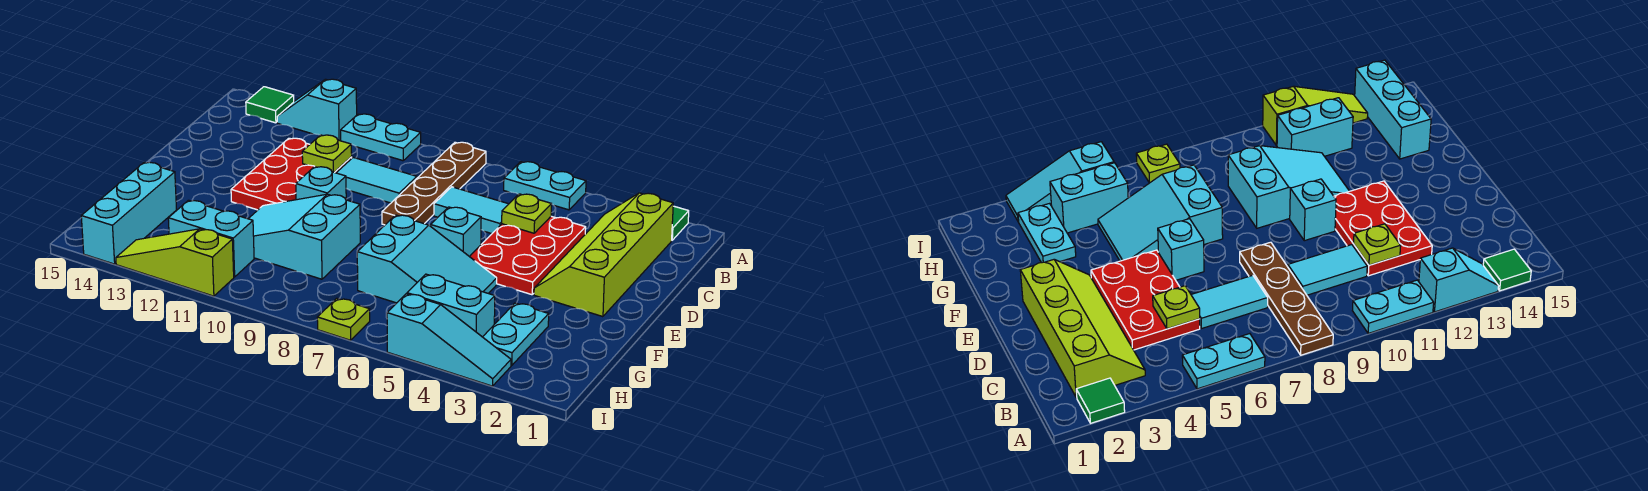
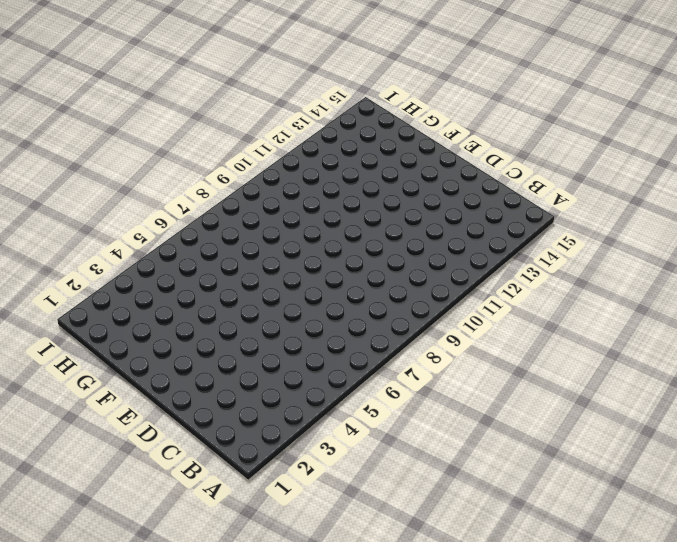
none -> green tile A2 level 1
none -> cyan plate A5:A6 level 1
none -> brown plate A8:D8 level 1

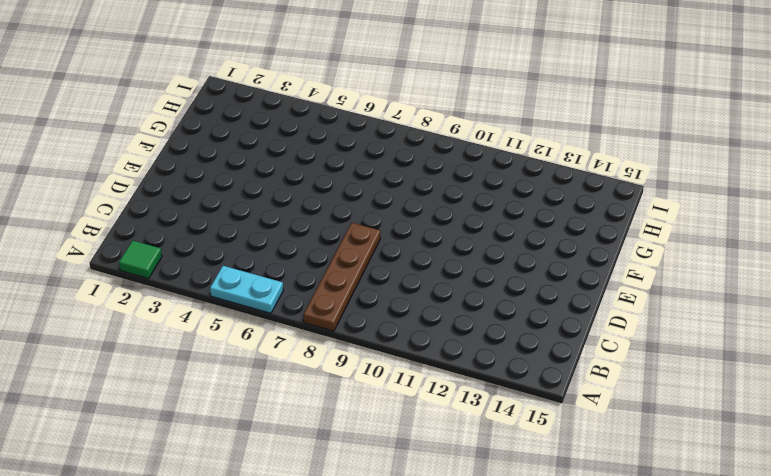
none -> cyan plate A10:A11 level 1
none -> cyan slope A12:A13 level 1 top 12
none -> green tile A14 level 1

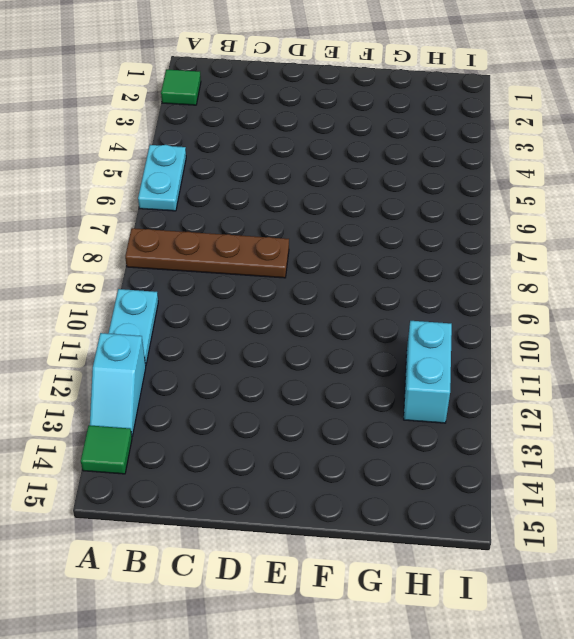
none -> lime slope B2:E3 level 1 top 2
none -> red plate C4:E5 level 1
none -> cyan tile C6:C7 level 1

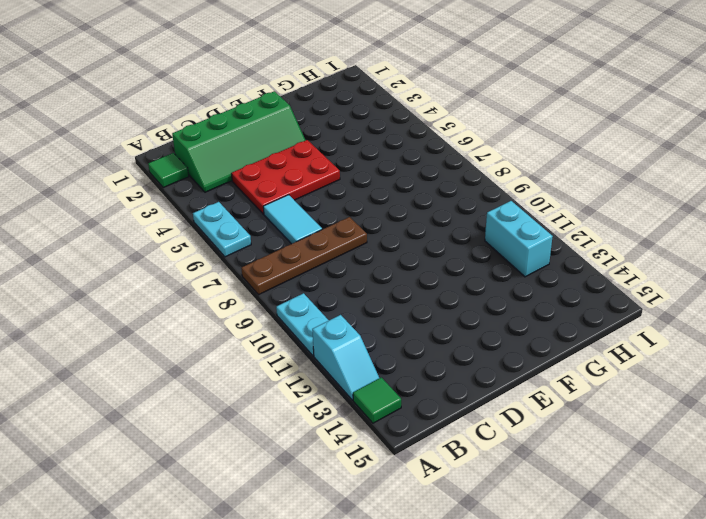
green slope B2:E3 level 1 top 2 -> lime slope B2:E3 level 1 top 2
none -> cyan tile C9:C10 level 1
none -> red plate C11:E12 level 1
none -> cyan brick E6 level 1

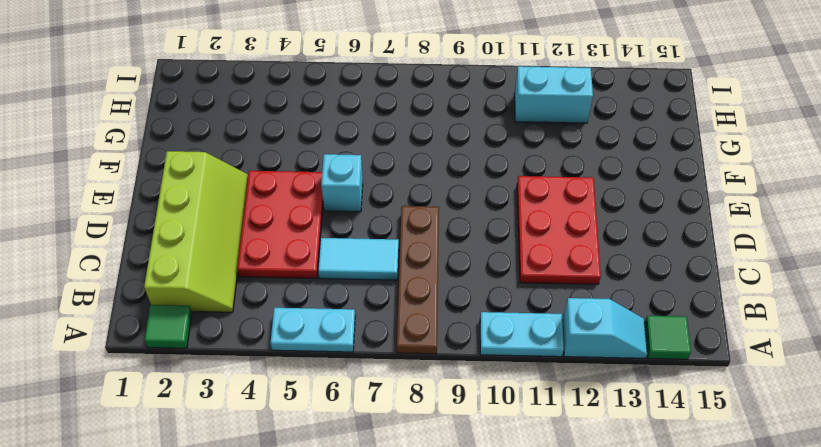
none -> cyan tile C9:C10 level 1
none -> cyan brick E10 level 1
none -> cyan slope F5:G7 level 1 top 7

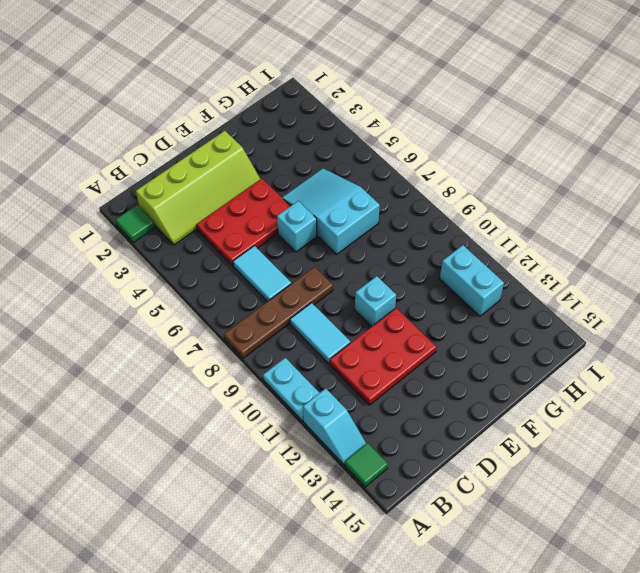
none -> cyan plate A5:A6 level 1
none -> cyan slope F9:G11 level 1 top 9
none -> cyan plate G3:H3 level 1

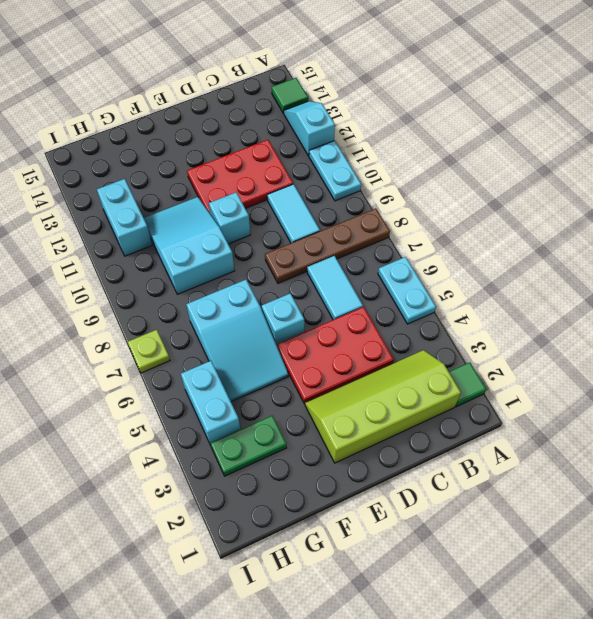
green plate G3:H3 level 1 -> cyan plate G3:H3 level 1
none -> cyan brick G14:I14 level 1
none -> cyan slope I3:I5 level 1 top 5
none -> lime slope I11:I13 level 1 top 11

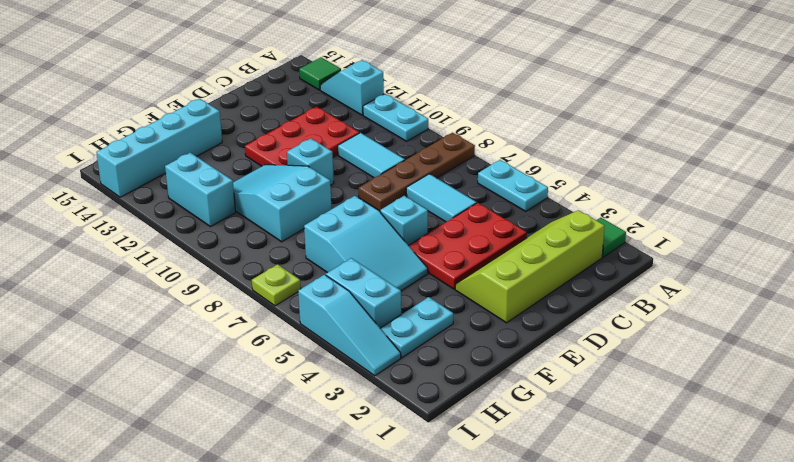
cyan brick F14:I14 level 1 -> cyan brick G14:I14 level 1
none -> lime slope I11:I13 level 1 top 11
none -> lime plate C5 level 2
none -> lime plate C11 level 2

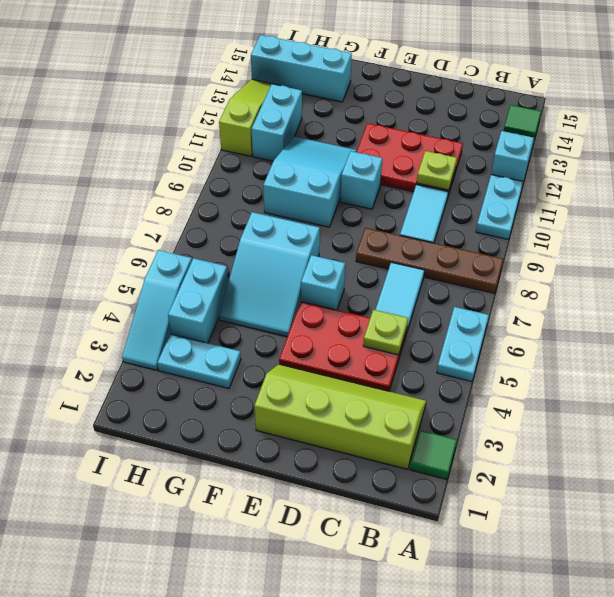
none -> lime plate I7 level 1

